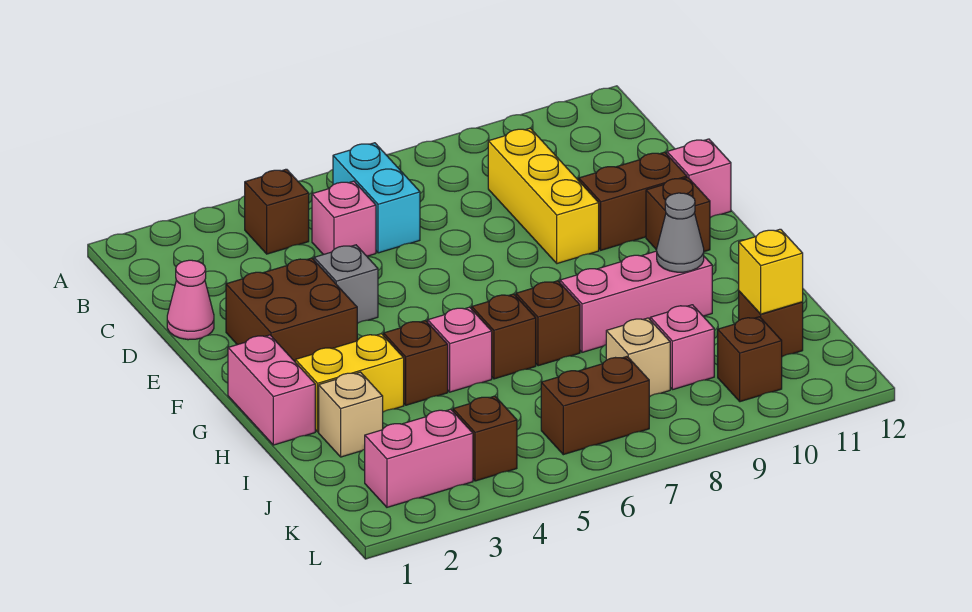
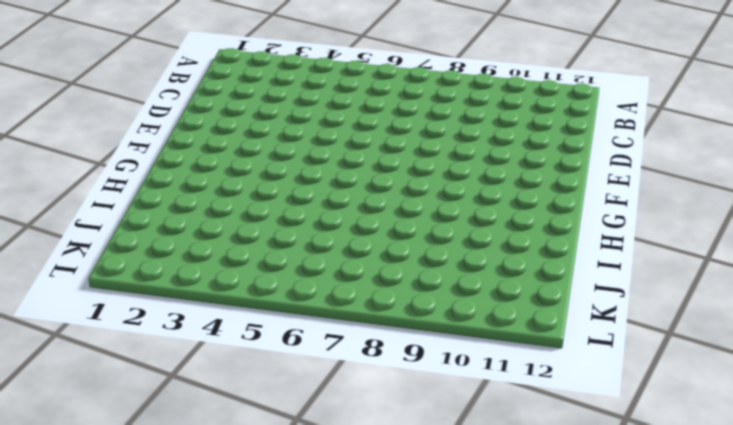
none -> brown brick B4 level 1
none -> cyan brick B6:C6 level 1
none -> pink brick C5 level 1

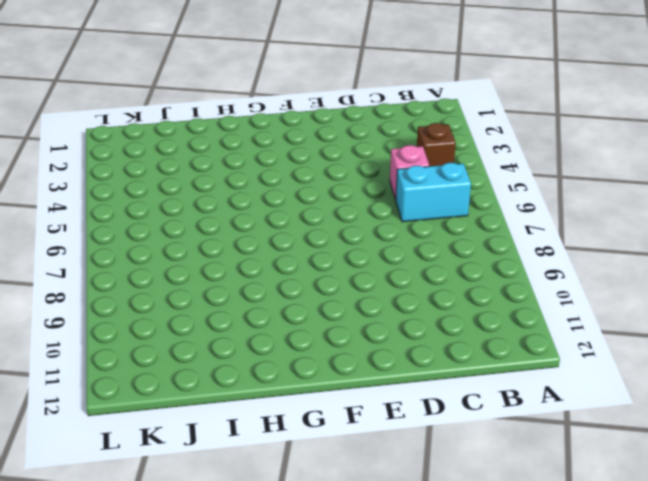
none -> yellow brick C9:E9 level 1
none -> pink cone D1 level 1
none -> brown brick E2:F3 level 1

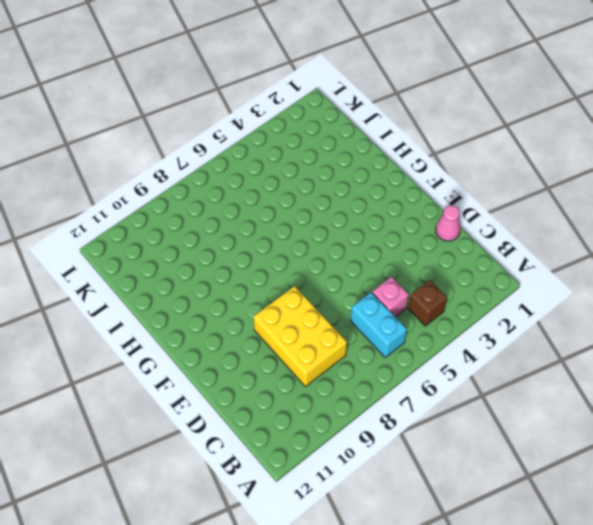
yellow brick C8:E9 level 1 -> yellow brick C9:E9 level 1
none -> brown brick E2:F3 level 1
none -> grey brick E4 level 1
none -> brown brick E10:E11 level 1

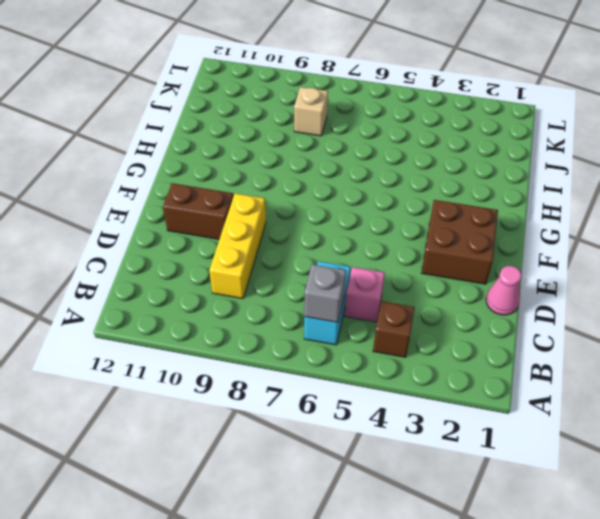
grey brick B6 level 2 -> grey brick E4 level 1
none -> pink brick E12 level 1
none -> brown brick F11 level 1
none -> pink brick G1:H1 level 1

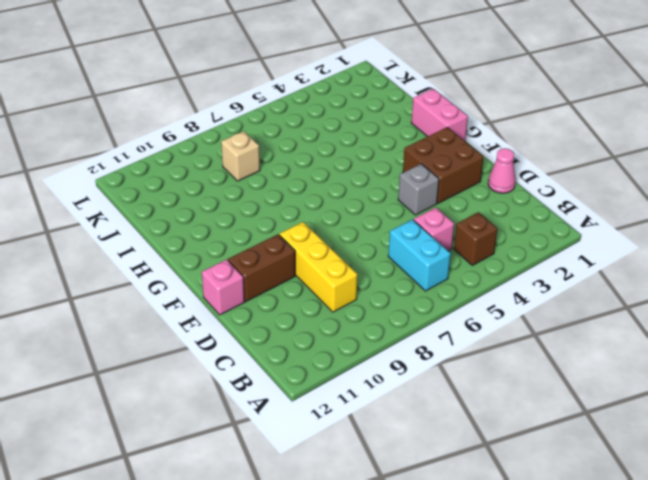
none -> brown brick F11 level 1
none -> yellow brick H2:H3 level 1
none -> brown brick H4 level 1

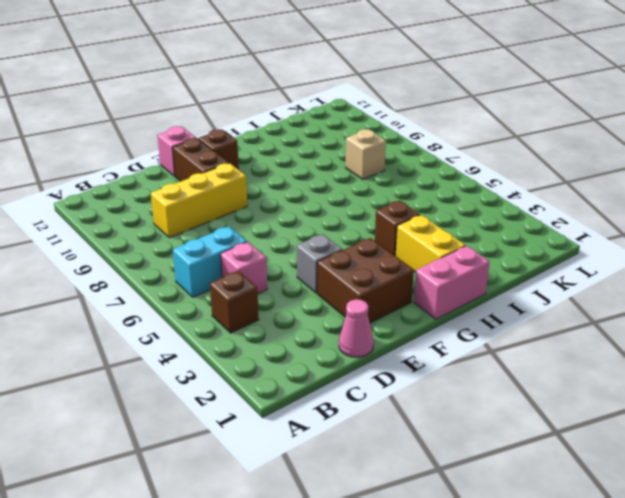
none -> pink brick H5 level 1
none -> brown brick H6 level 1
none -> brown brick H7 level 1

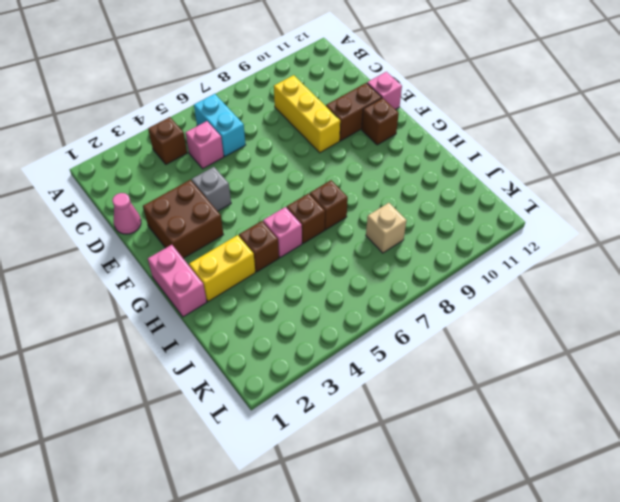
none -> pink brick H8:H10 level 1
none -> tan brick I2 level 1
none -> pink brick J9 level 1

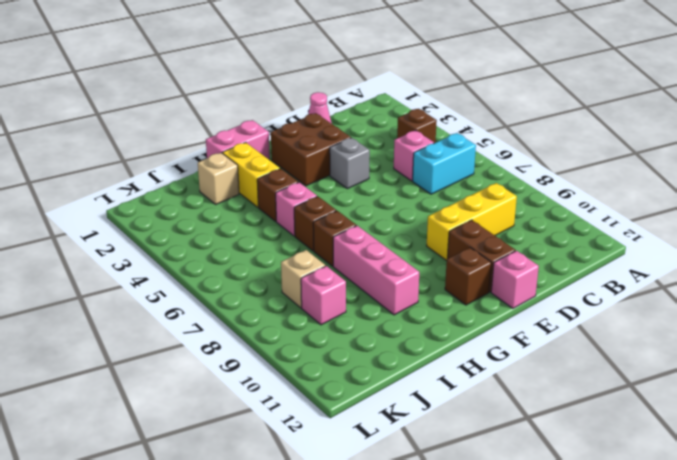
none -> brown brick J11 level 1
none -> pink brick K2:K3 level 1
none -> brown brick K4 level 1

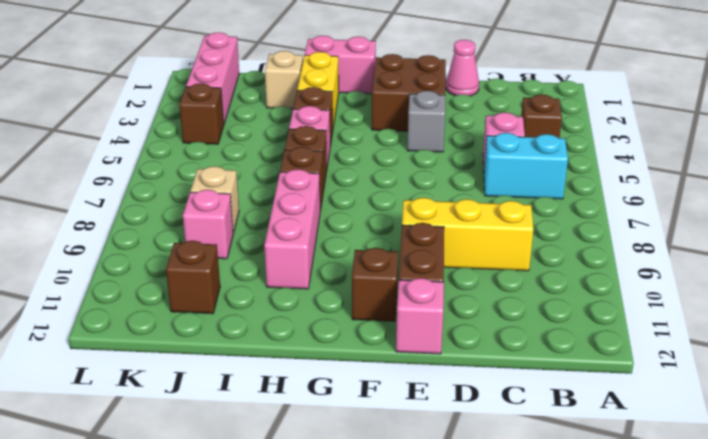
pink brick K1:K3 level 1 -> pink brick K2:K3 level 1
none -> brown brick K6:K7 level 1
none -> brown brick K10 level 1
none -> grey cone H10 level 2

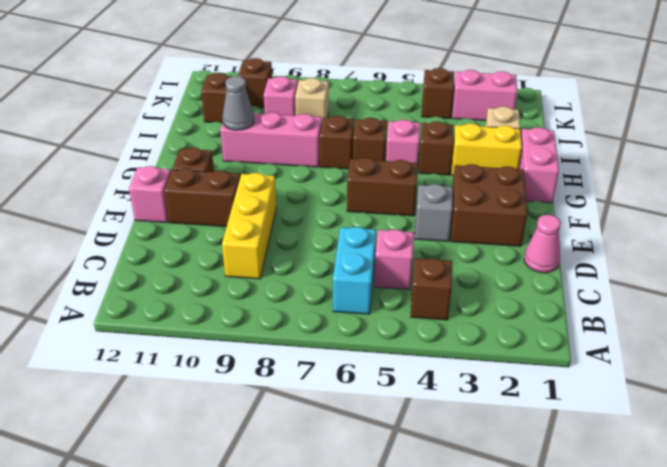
brown brick F5:F6 level 1 -> brown brick K6:K7 level 1
none -> yellow brick J11 level 2

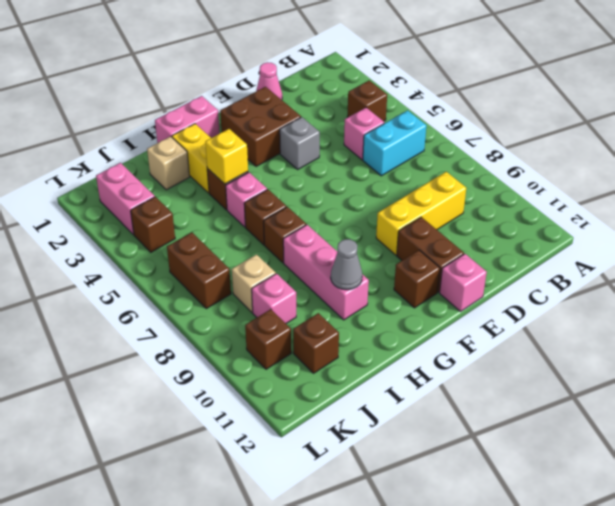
yellow brick H4 level 2 -> yellow brick J11 level 2

